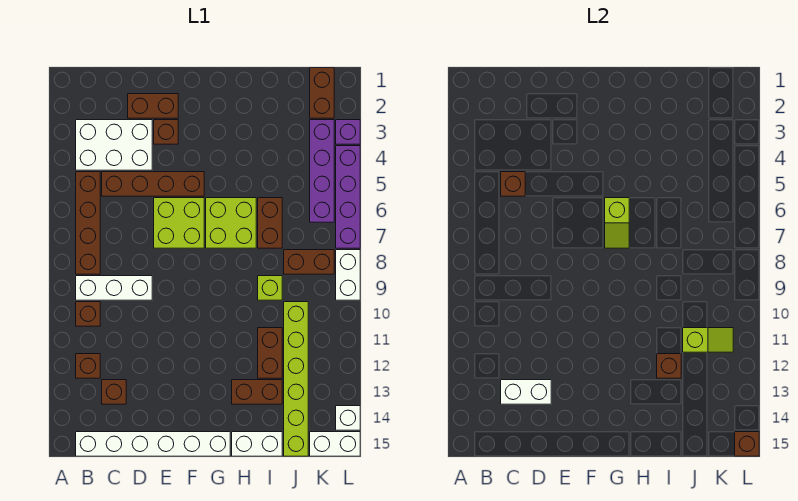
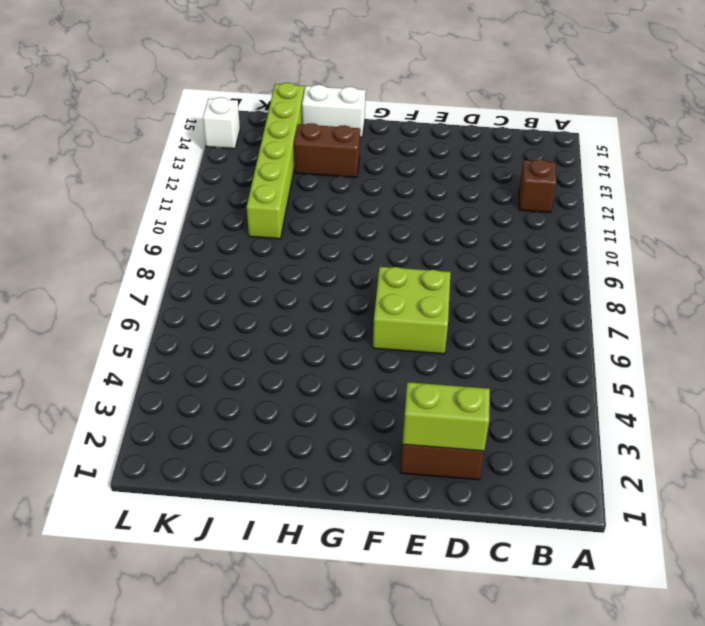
lime brick D2:E2 level 2 -> none
none -> white brick B3:D4 level 1
none -> brown brick B5:B8 level 1
none -> white brick B9:D9 level 1
none -> brown brick B10 level 1

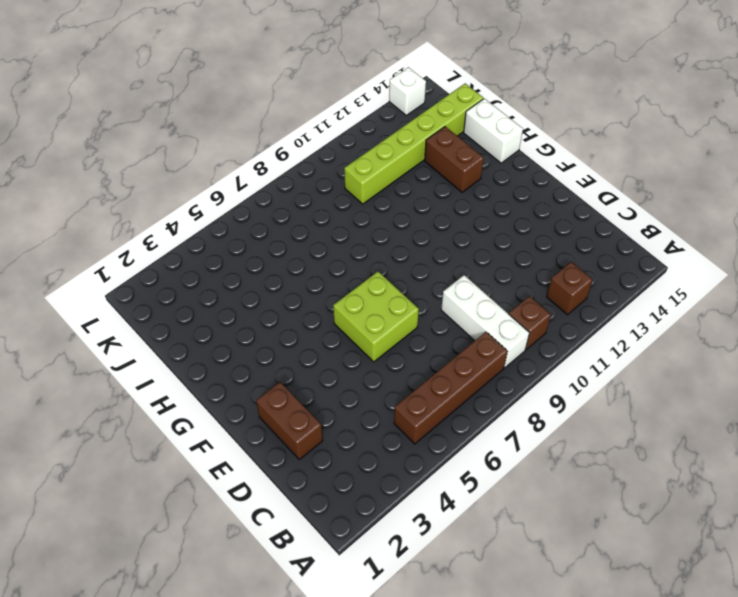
none -> white brick B3:D4 level 1
none -> white brick B15:G15 level 1
none -> brown brick C5:F5 level 1
none -> brown brick C13 level 1

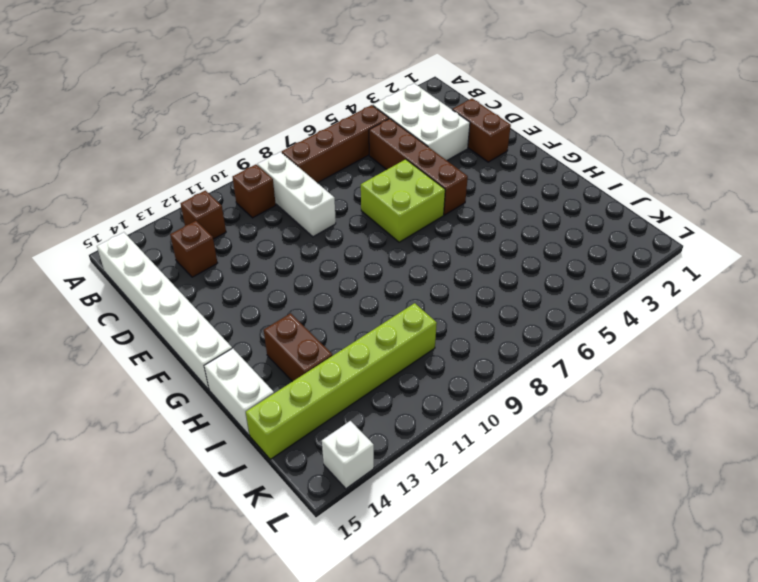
none -> brown brick E3 level 1
none -> lime brick G6:H7 level 1
none -> brown brick I6:I7 level 1
none -> lime brick I9 level 1

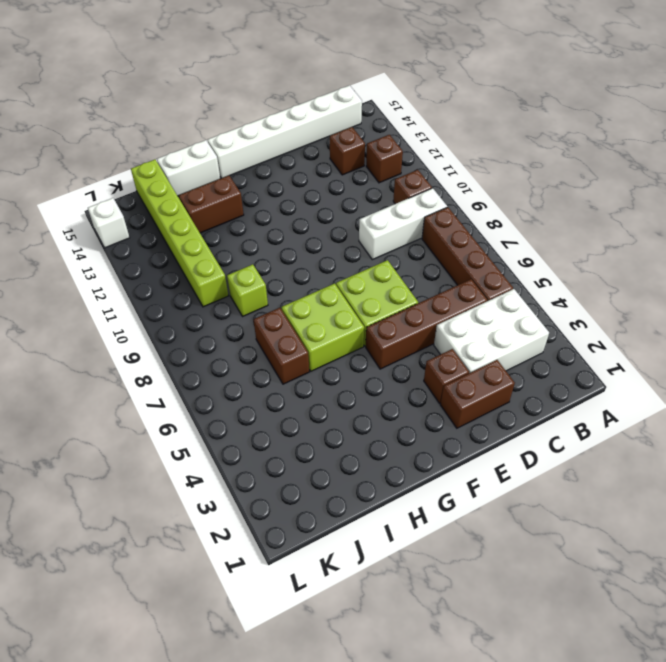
none -> brown brick I11:I12 level 1
none -> brown brick J8:K8 level 1
none -> brown brick K1:K2 level 1
none -> purple brick K3:K6 level 1

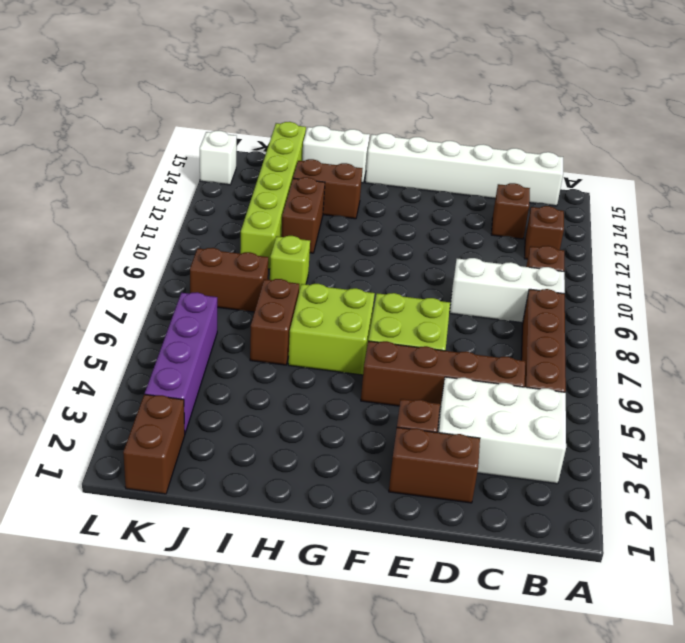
none -> white brick K15:L15 level 1
none -> purple brick L3 level 1
none -> purple brick L4:L7 level 1
none -> white brick L8:L9 level 1

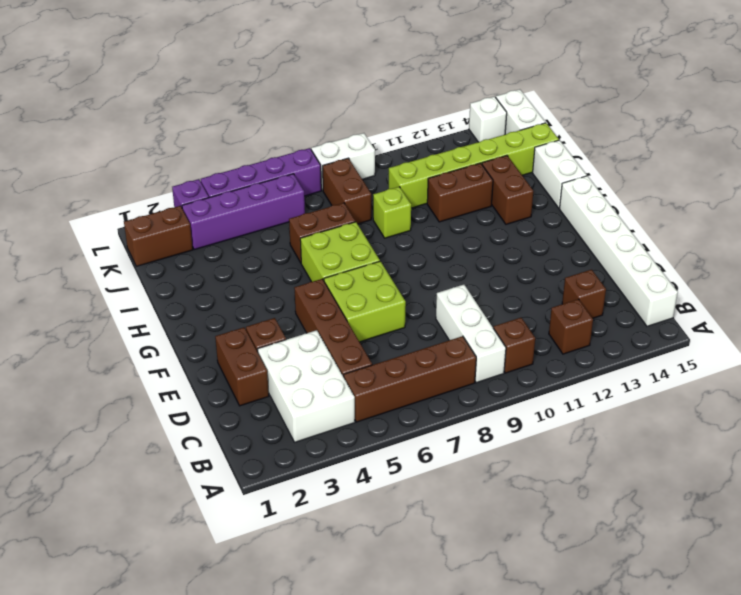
none -> brown brick C5 level 2
none -> white brick C13:D13 level 2
none -> lime slope G6:G7 level 2 top 6
none -> brown brick I12 level 2

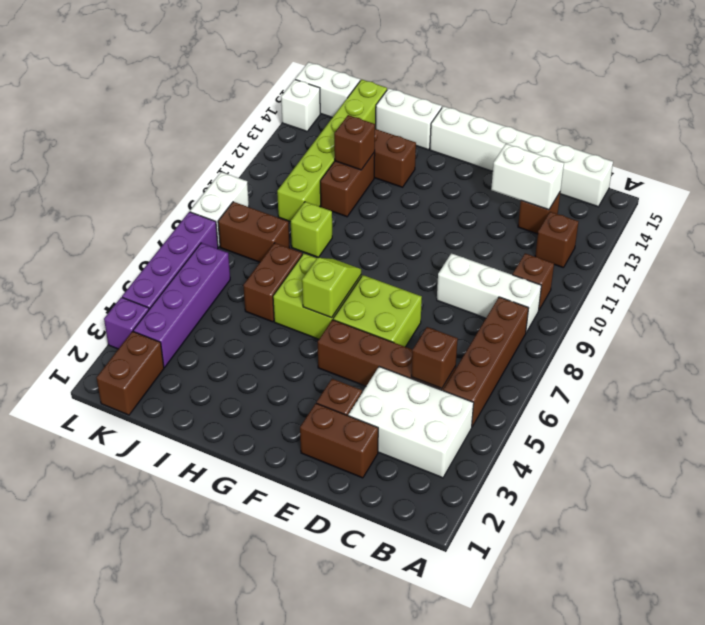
none -> lime slope J11:K11 level 2 top J
none -> brown brick L15 level 2

